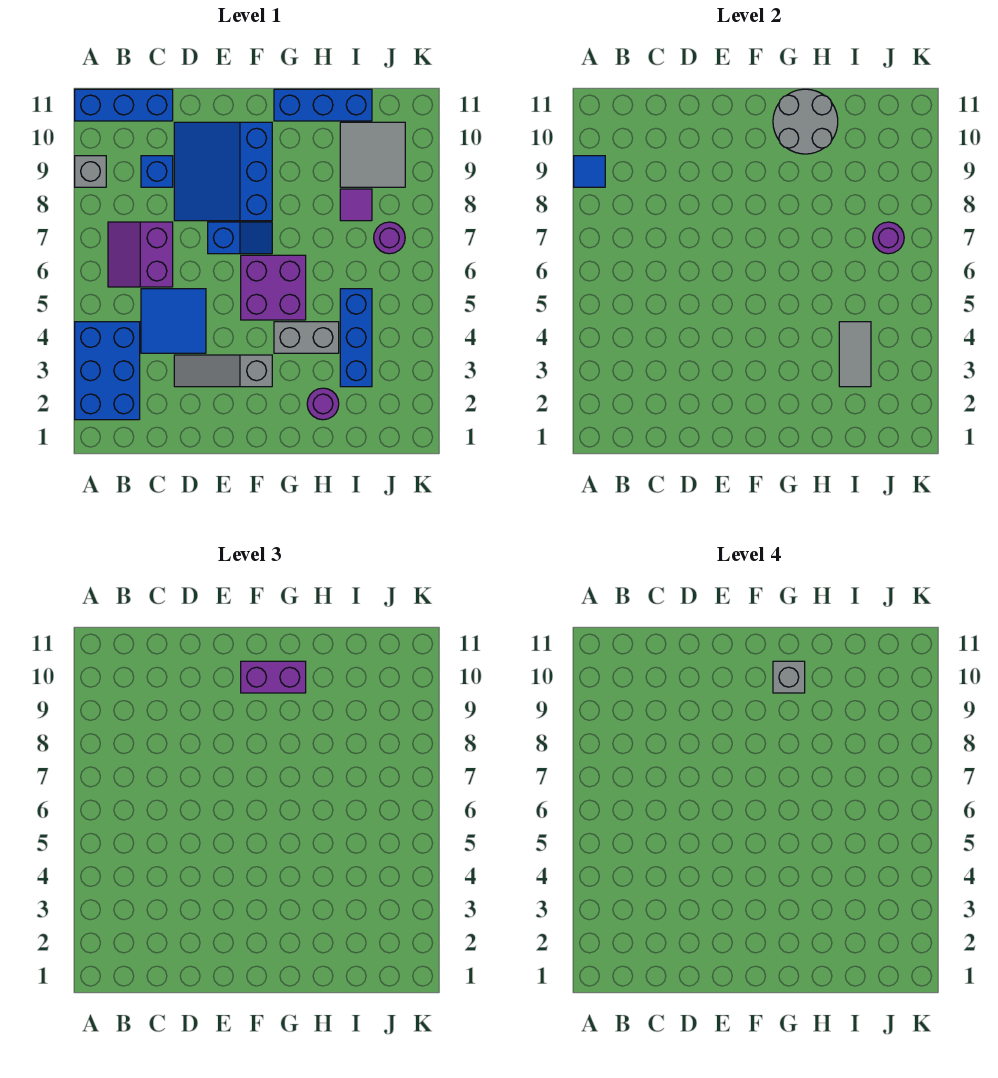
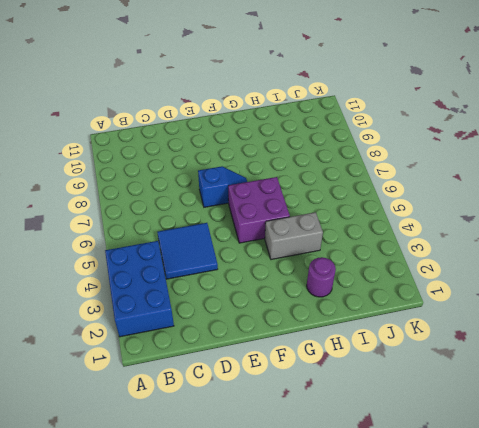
none -> grey brick A9 level 1
none -> blue brick A11:C11 level 1
none -> purple slope B6:C7 level 1 top C

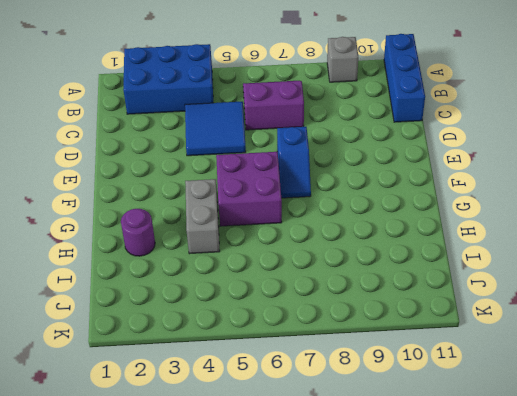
none -> blue brick C9 level 1
none -> grey slope D3:F3 level 1 top F
none -> blue slope D8:F10 level 1 top F

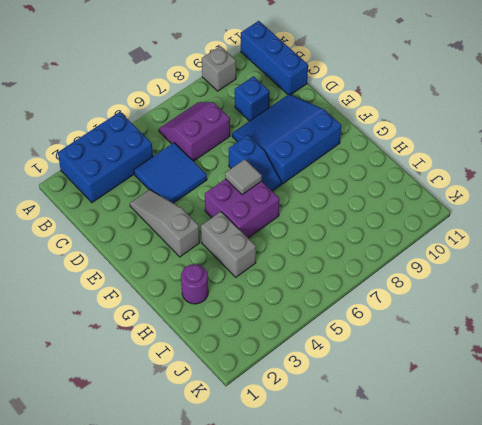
grey tile F6 level 2 -> none
none -> blue brick G11:I11 level 1
none -> blue brick I3:I5 level 1
none -> purple tile I8 level 1

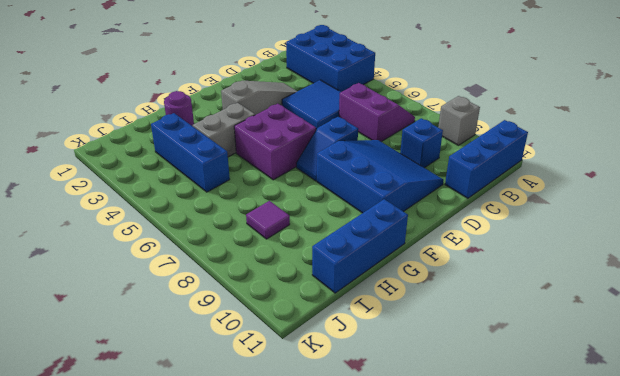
none -> grey tile I9:J10 level 1
none -> purple round brick J7 level 1
none -> blue tile A9 level 2

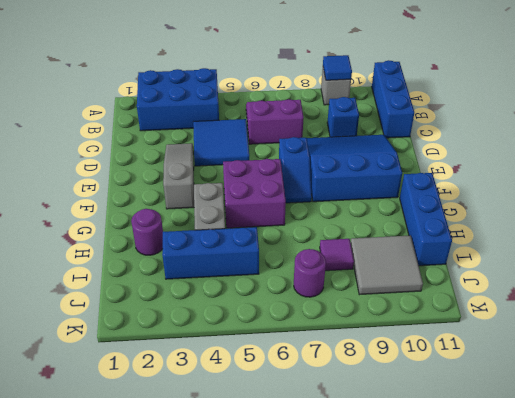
none -> grey round brick G10:H11 level 2
none -> grey tile I3:I4 level 2
none -> purple round brick J7 level 2

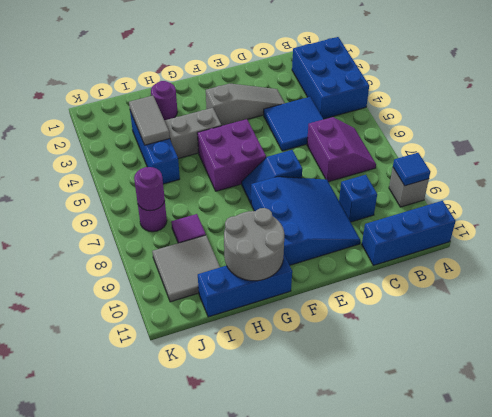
none -> purple brick F10:G10 level 3
none -> grey brick G10 level 4

